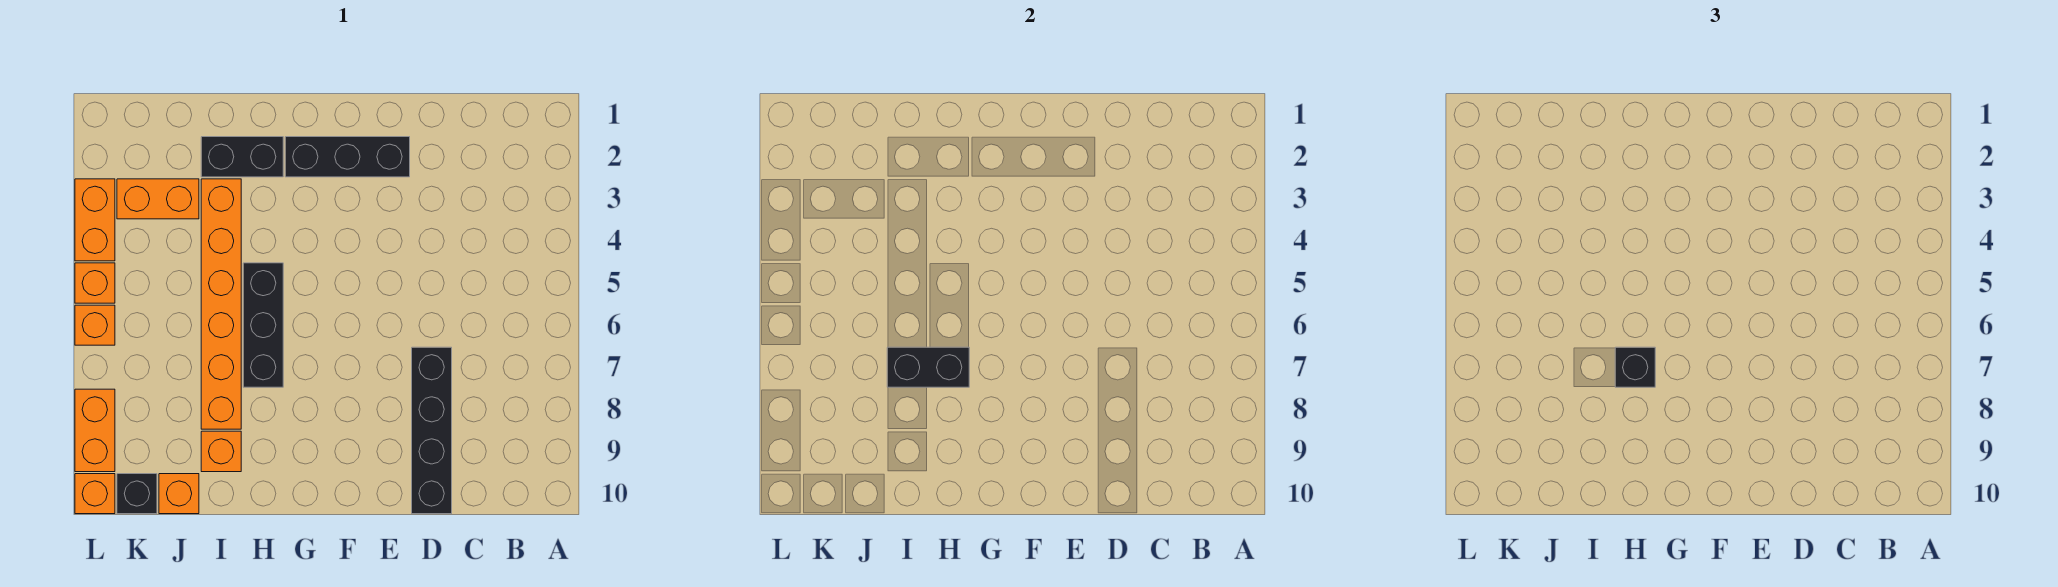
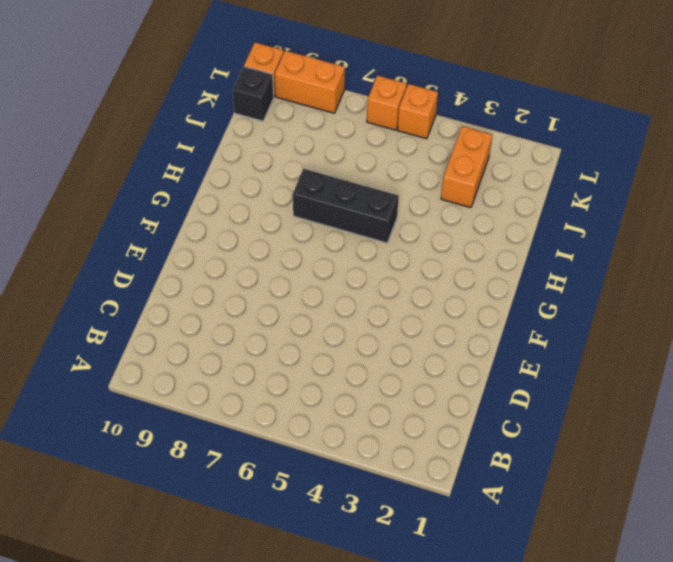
none -> black brick D7:D10 level 1
none -> black brick E2:G2 level 1
none -> black brick H2:I2 level 1

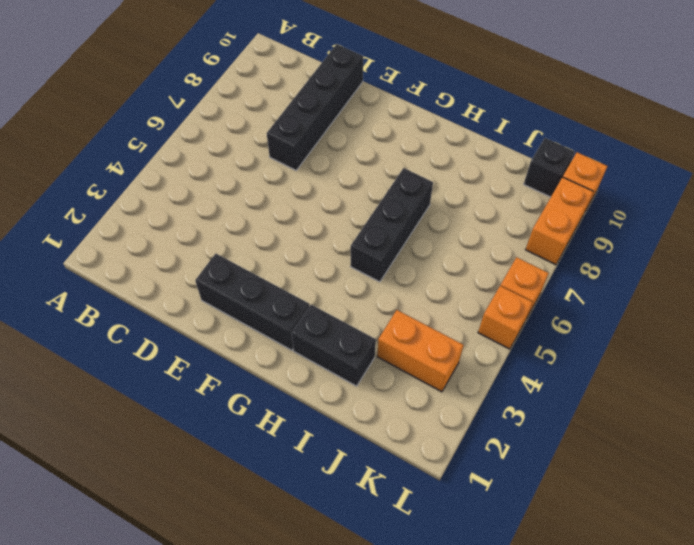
none -> orange brick I3:I8 level 1
none -> orange brick I9 level 1
none -> orange brick J10 level 1

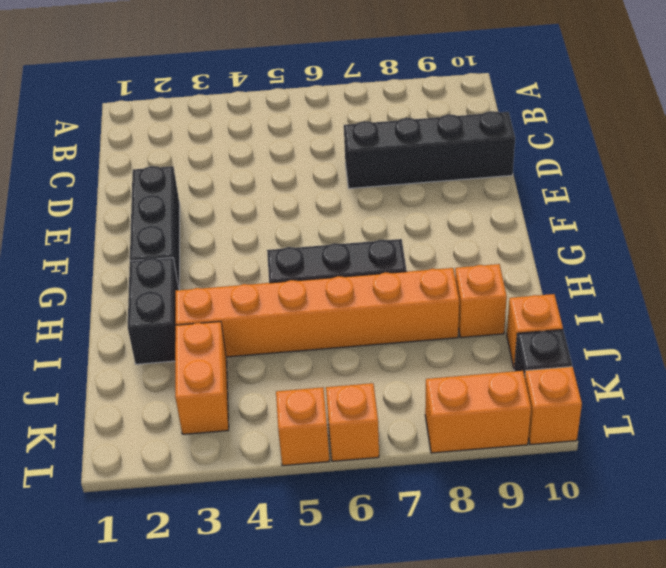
none -> orange brick L3:L4 level 1
none -> black brick H7:I7 level 2
none -> black brick H7 level 3

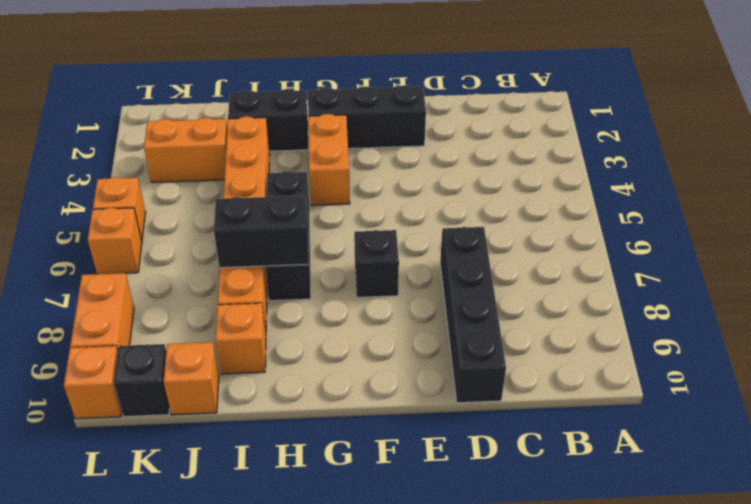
black brick F7 level 1 -> black brick H7 level 3
orange brick G3:G4 level 1 -> orange brick L3:L4 level 1

